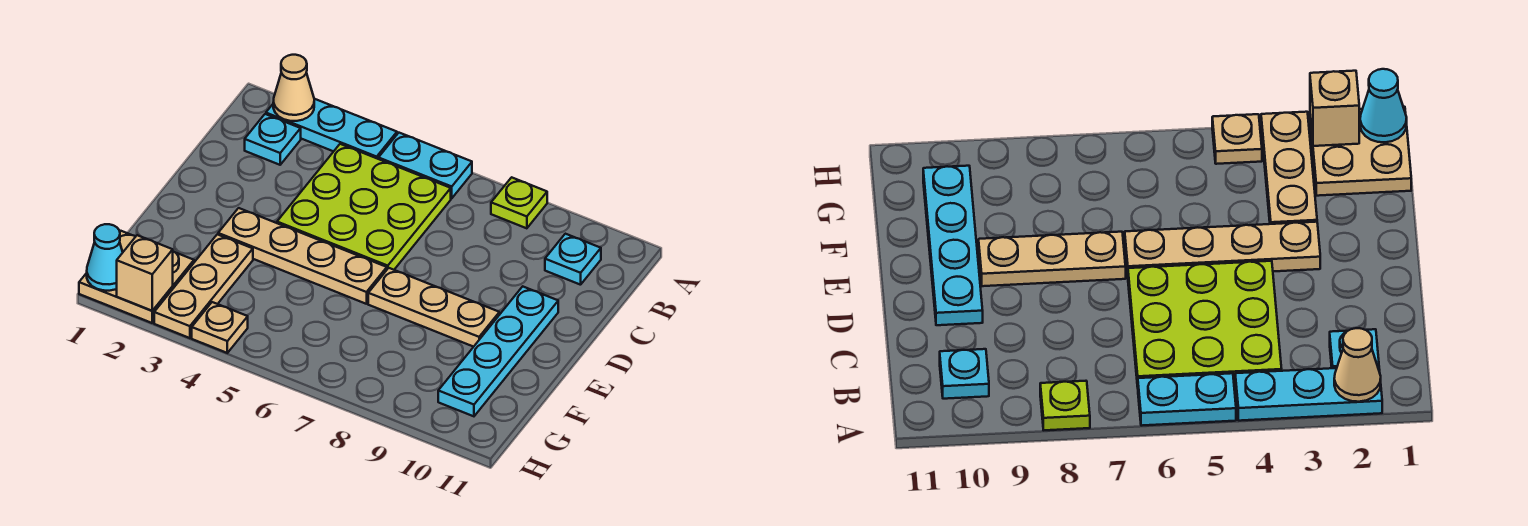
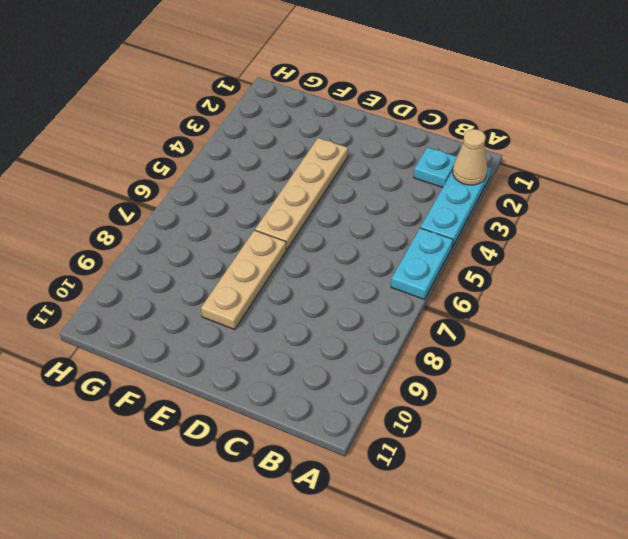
none -> lime plate A8 level 1
none -> lime plate B4:D6 level 1
none -> cyan plate B10 level 1

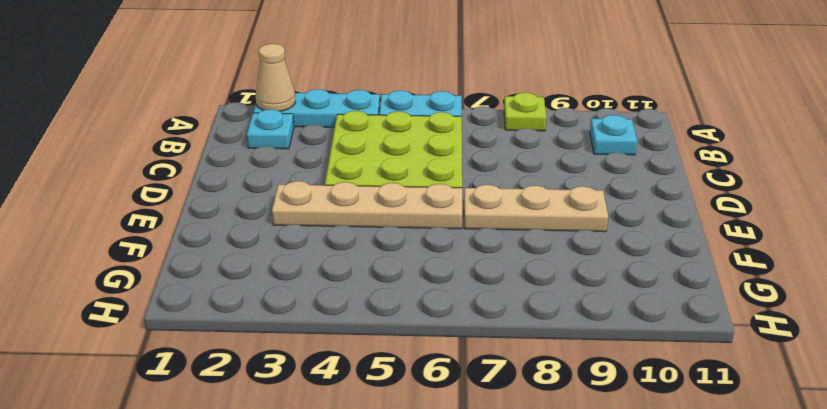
none -> cyan plate D10:G10 level 1
none -> tan plate F3:H3 level 1
none -> tan plate G1:H2 level 1

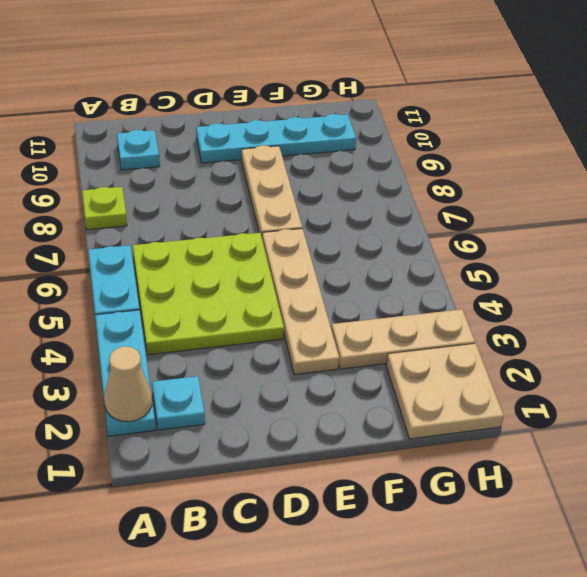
none -> tan plate H4 level 1
none -> cyan cone H1 level 2
none -> tan brick H2 level 2

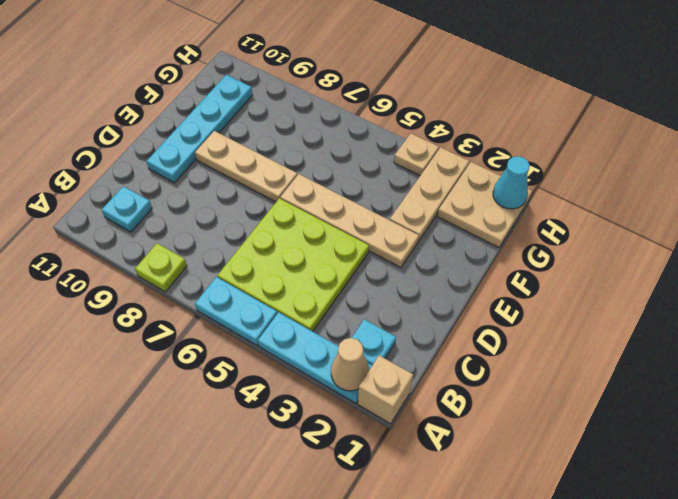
tan brick A1 level 1 -> tan brick H2 level 2

